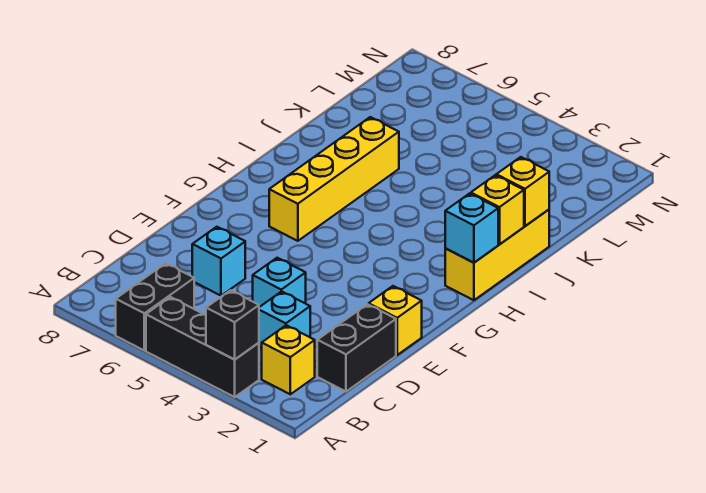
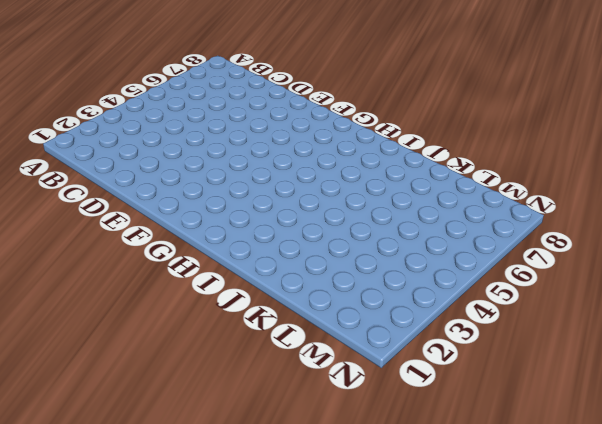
none -> black brick A3:A5 level 1
none -> black brick A6:B6 level 1
none -> yellow brick B2 level 1

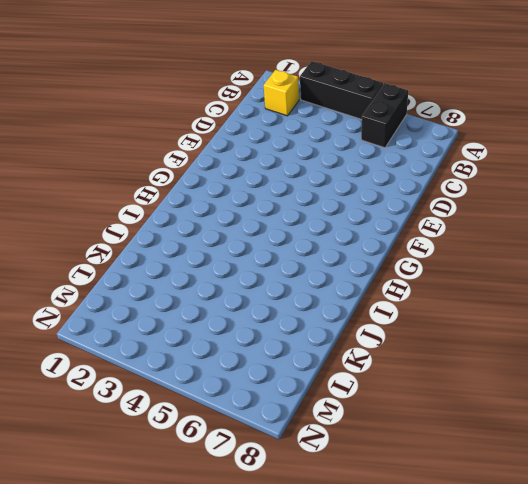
none -> black brick C1:D1 level 1
none -> cyan brick C3 level 1
none -> cyan brick D4 level 1

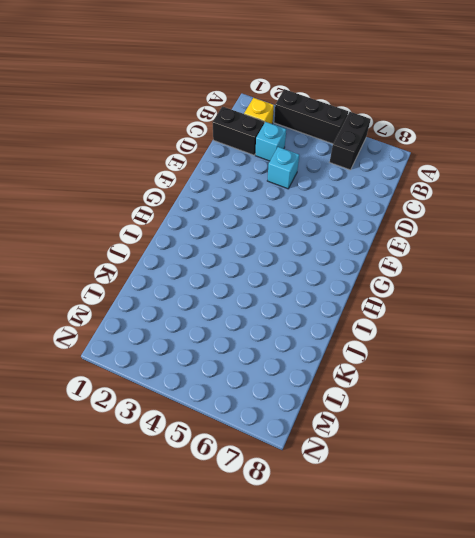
black brick C1:C2 level 1 -> black brick C1:D1 level 1
none -> cyan brick D6 level 1
none -> yellow brick E1 level 1
none -> yellow brick G6:J6 level 1

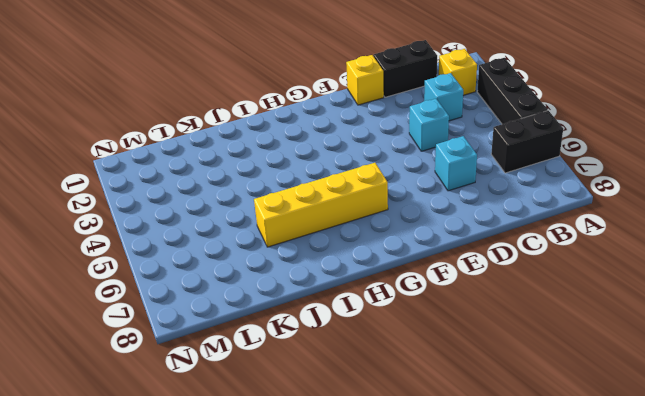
none -> yellow brick H1:J1 level 1
none -> black brick A3 level 2
none -> cyan brick H1 level 2

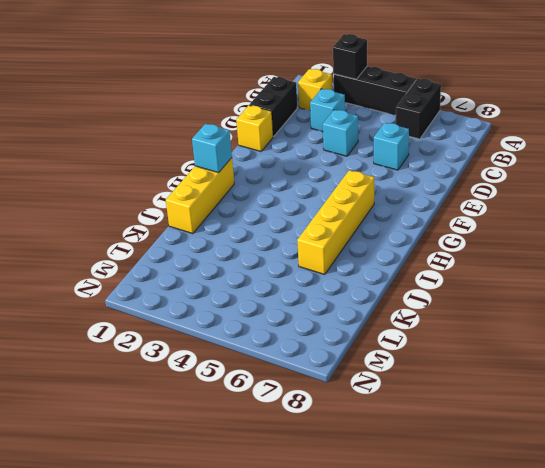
none -> yellow brick I1 level 2
none -> yellow brick J1 level 2

